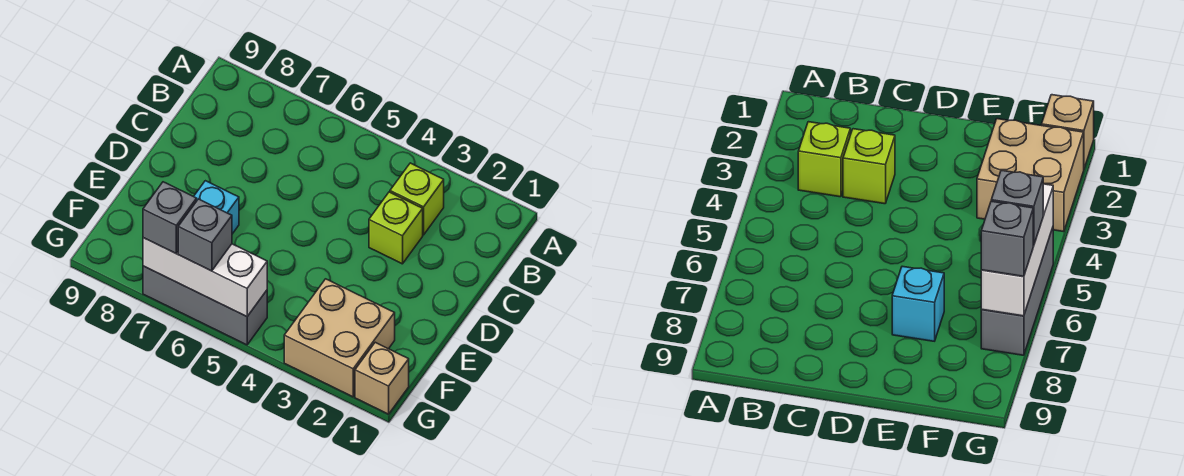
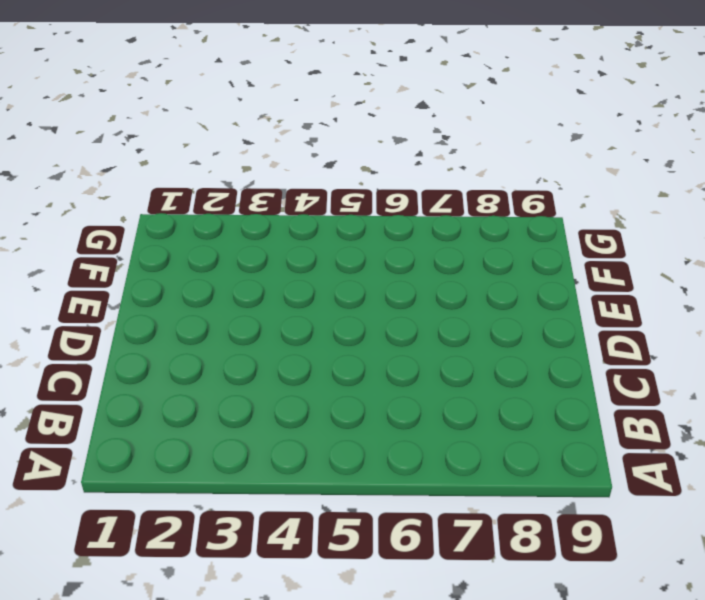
none -> lime brick B3 level 1
none -> lime brick C3 level 1

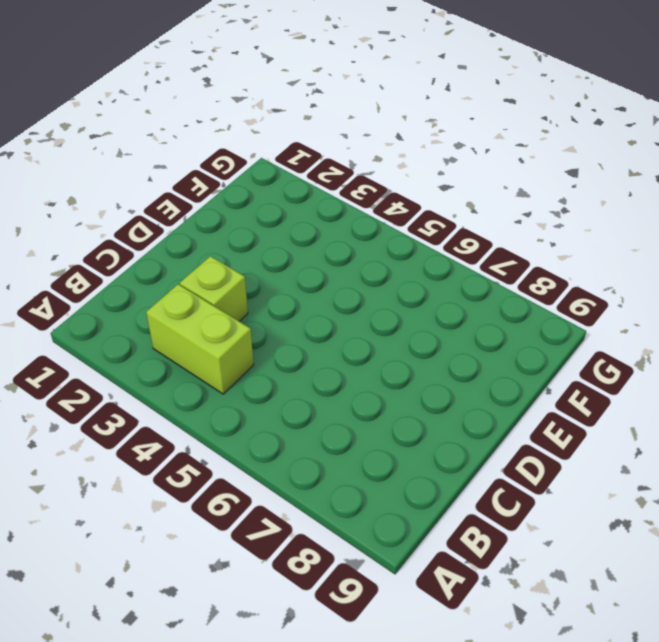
lime brick B3:B4 level 1 -> lime brick B3 level 1
none -> cyan brick E7 level 1
none -> tan brick F2:G3 level 1

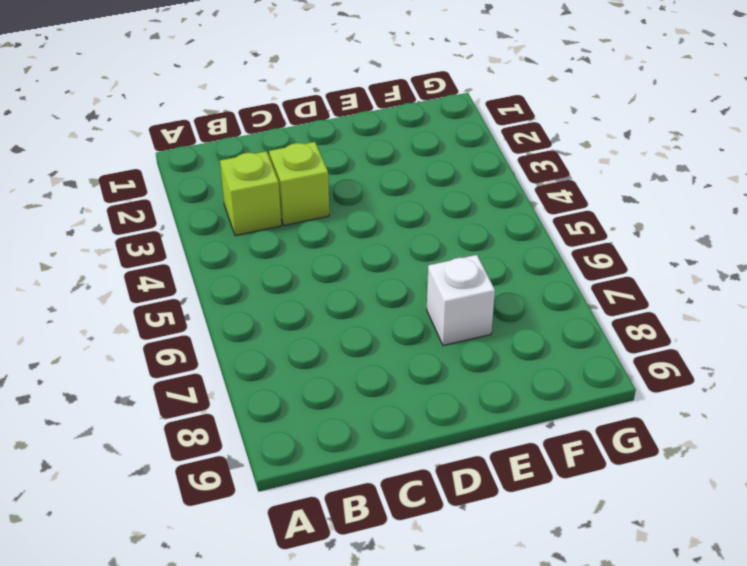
white brick E7 level 1 -> cyan brick E7 level 1
none -> tan brick F2:G3 level 1
none -> tan brick G1 level 1

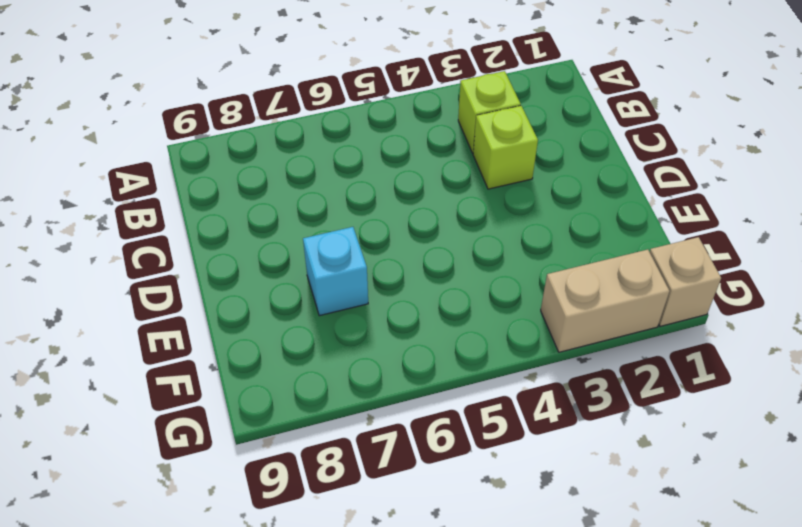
tan brick G2:G3 level 1 -> tan brick F2:G3 level 1
none -> grey brick G5:G7 level 1
none -> white brick G5:G7 level 2

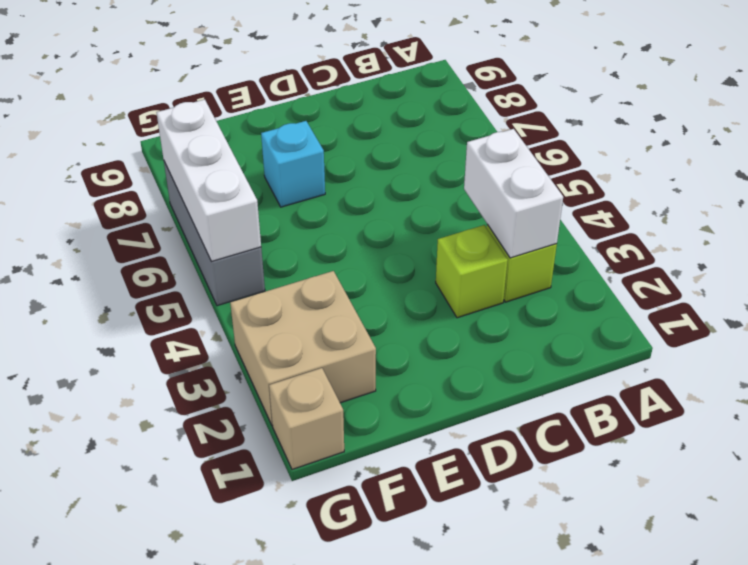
white brick B3:B4 level 2 -> none
none -> grey brick G6 level 3
none -> grey brick G7 level 3

